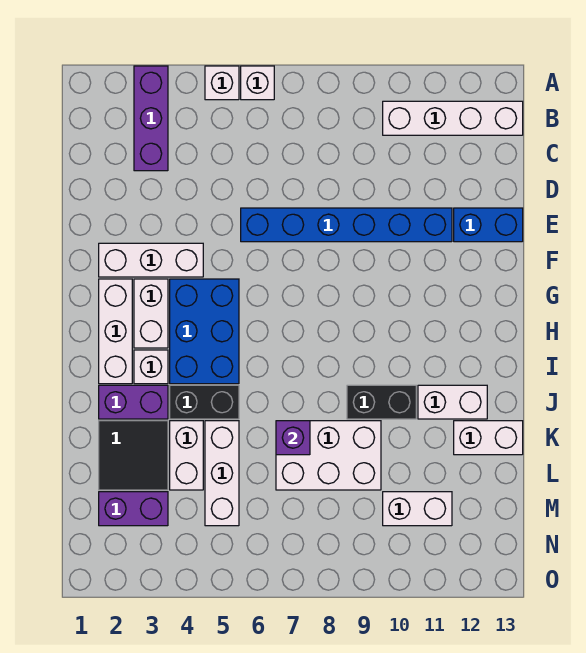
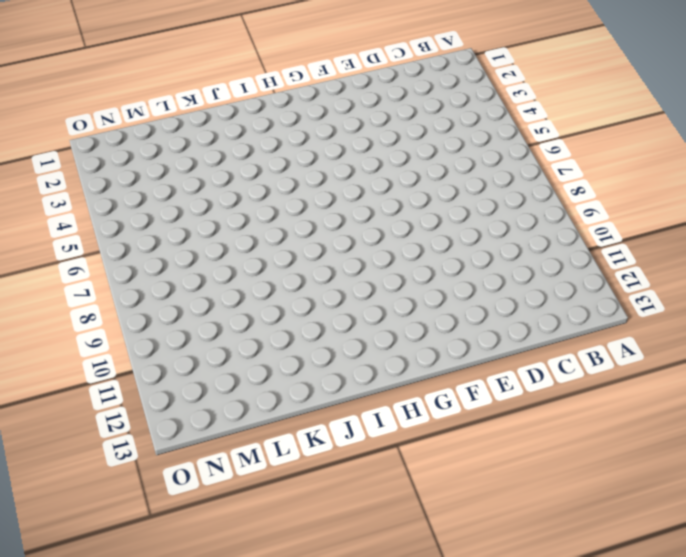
none -> purple brick A3:C3 level 1
none -> white brick A5 level 1
none -> white brick A6 level 1

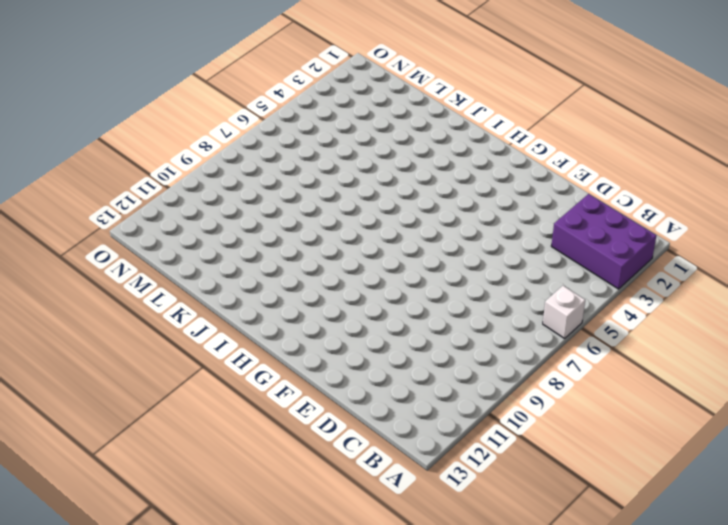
purple brick A2:C3 level 1 -> purple brick A3:C3 level 1
none -> white brick A5 level 1
none -> white brick B10:B13 level 1
none -> blue brick E6:E11 level 1

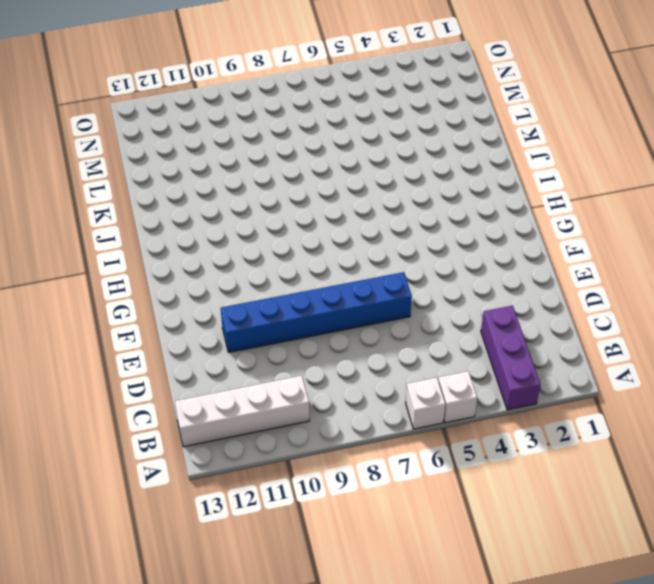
none -> blue brick E12:E13 level 1
none -> white brick F2:F4 level 1
none -> white brick G2:I2 level 1

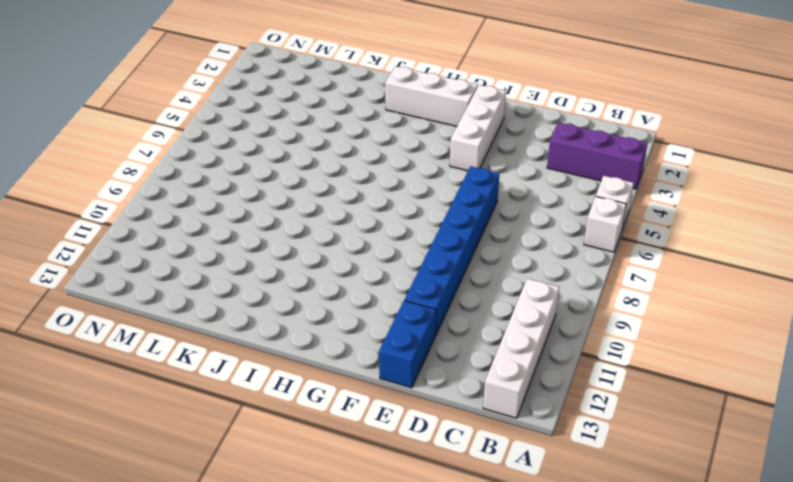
none -> white brick G3:H3 level 1
none -> blue brick G4:I5 level 1
none -> white brick I3 level 1

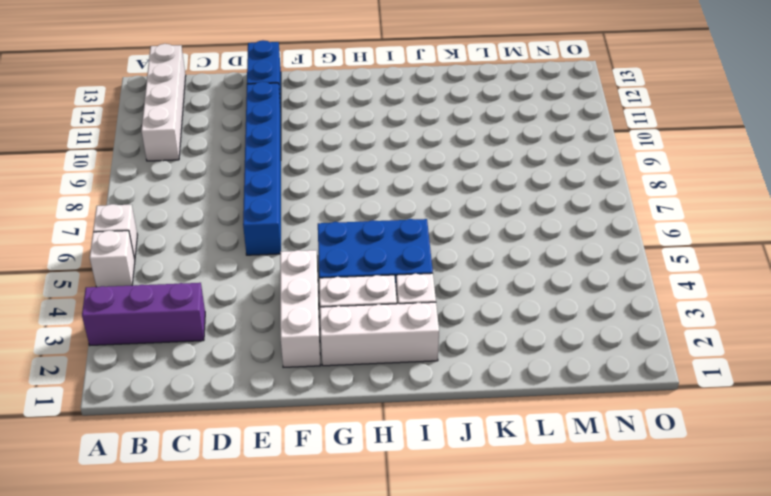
none -> purple brick J2:J3 level 1
none -> black brick J4:J5 level 1
none -> black brick J9:J10 level 1

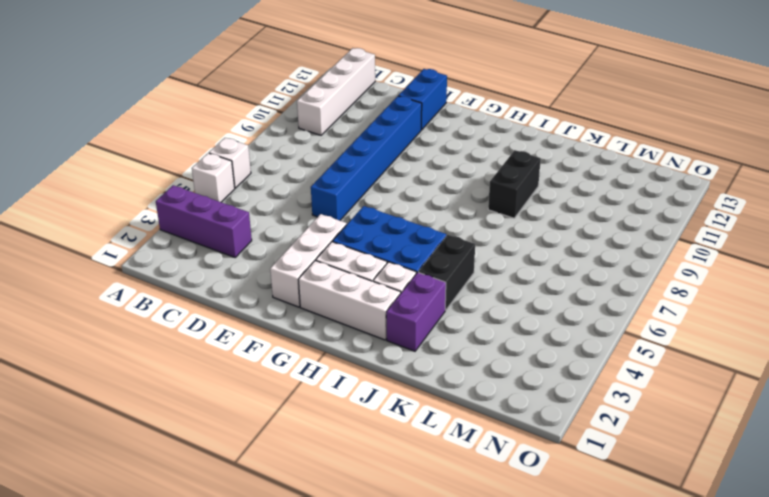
none -> white brick J11:J12 level 1
none -> black tile K2:L3 level 1
none -> white brick K4:L4 level 1

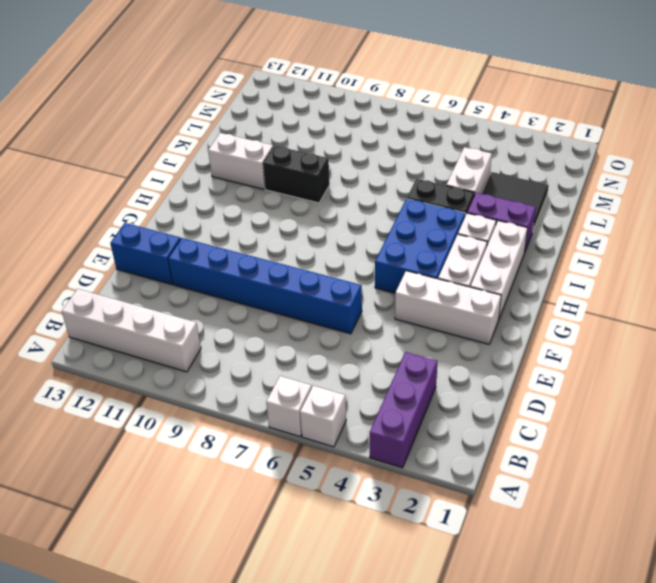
none -> white brick K5:M5 level 1
none -> white brick K7:L9 level 1
none -> white brick K12:K13 level 1

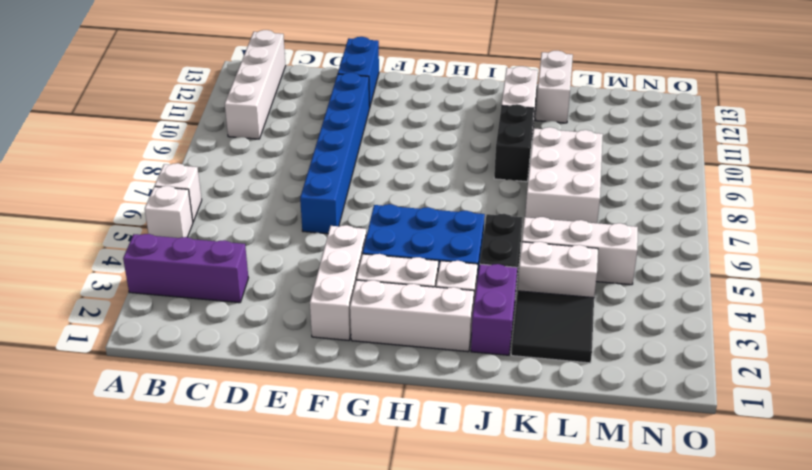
none -> purple brick M2:M3 level 1
none -> white brick M10:M11 level 1
none -> purple brick K7 level 2

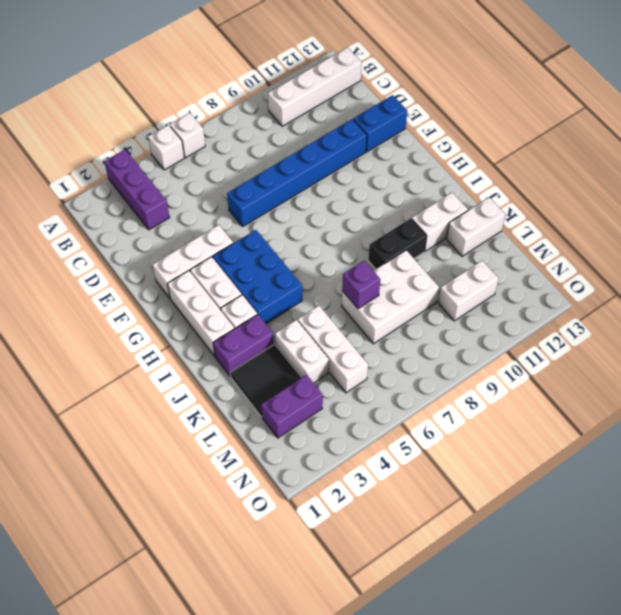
none -> black brick J4:J5 level 1

